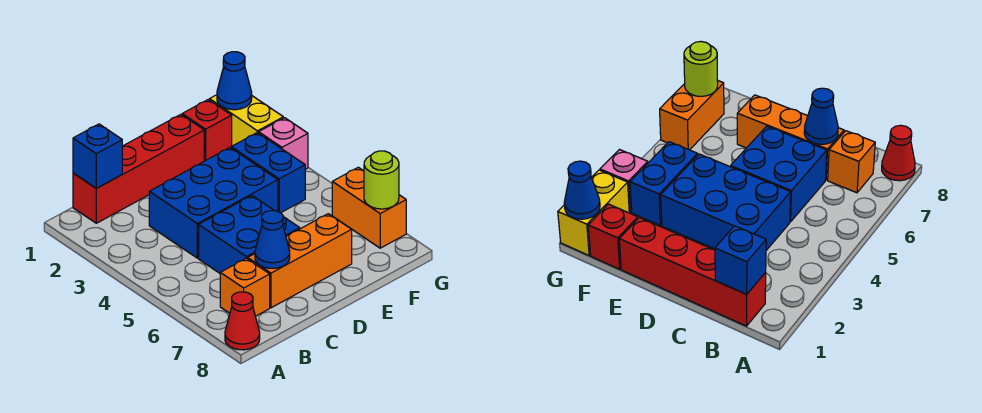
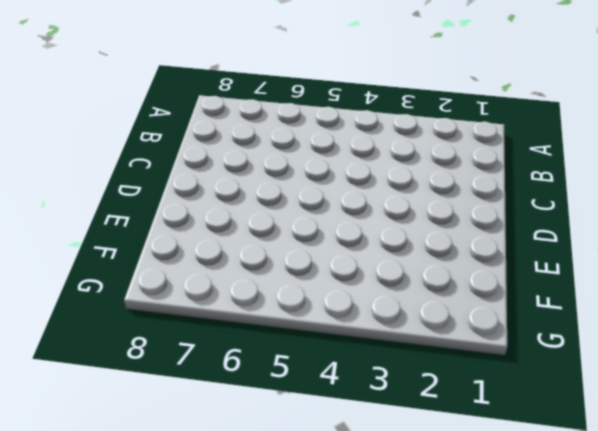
none -> red cone A8 level 1
none -> red brick B1:E1 level 1
none -> orange brick B7 level 1

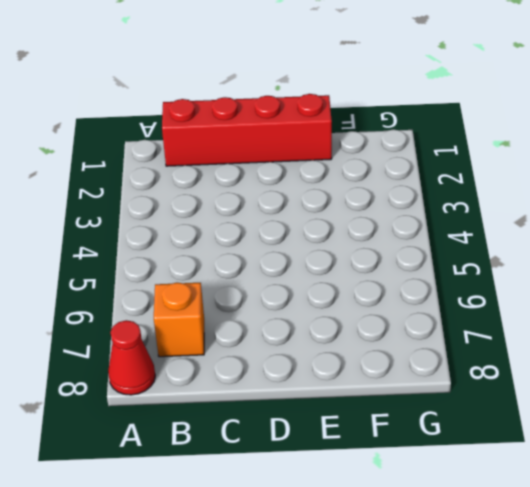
none -> blue brick C3:E4 level 1
none -> blue brick C5:D6 level 1
none -> orange brick C7:E7 level 1

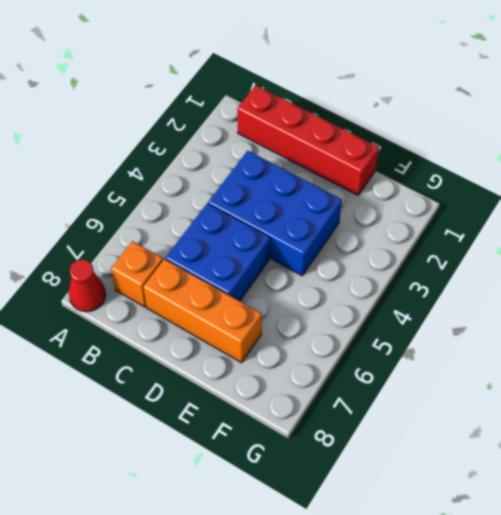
none -> red brick F1 level 1
none -> blue brick F3:F4 level 1
none -> yellow brick G1:G2 level 1

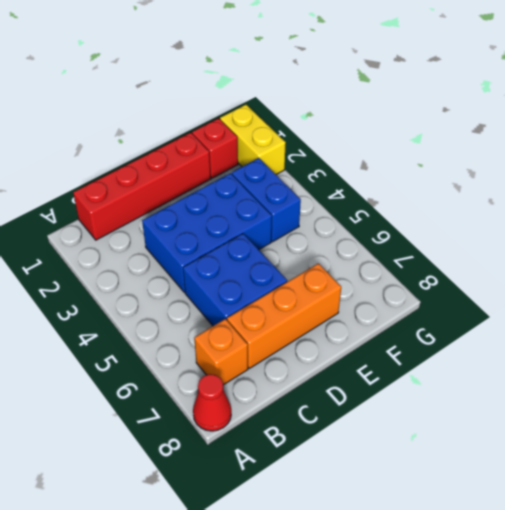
none -> pink brick G3 level 1
none -> orange brick G6:G7 level 1
none -> blue brick B1 level 2

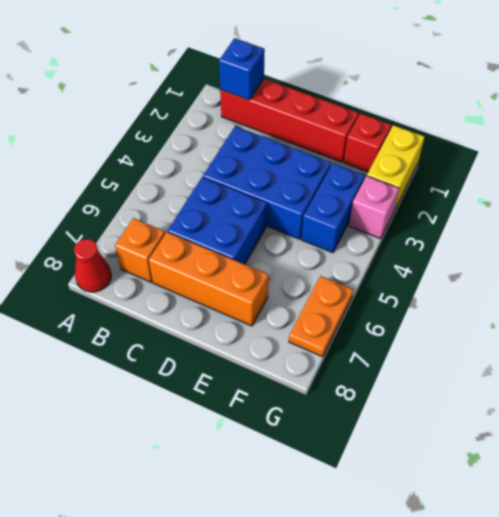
orange plate G6:G7 level 1 -> orange brick G6:G7 level 1
none -> blue cone C7 level 2
none -> blue cone G1 level 2
none -> lime round brick G7 level 2

